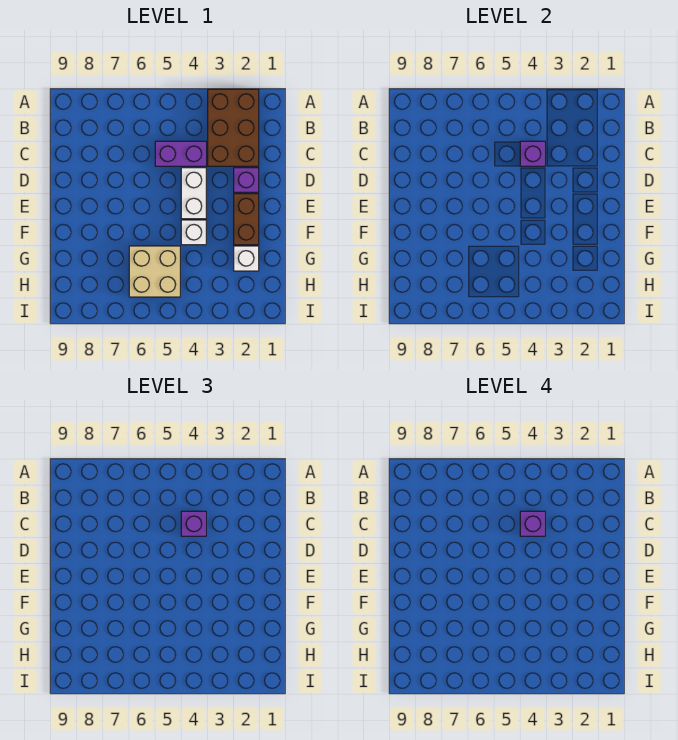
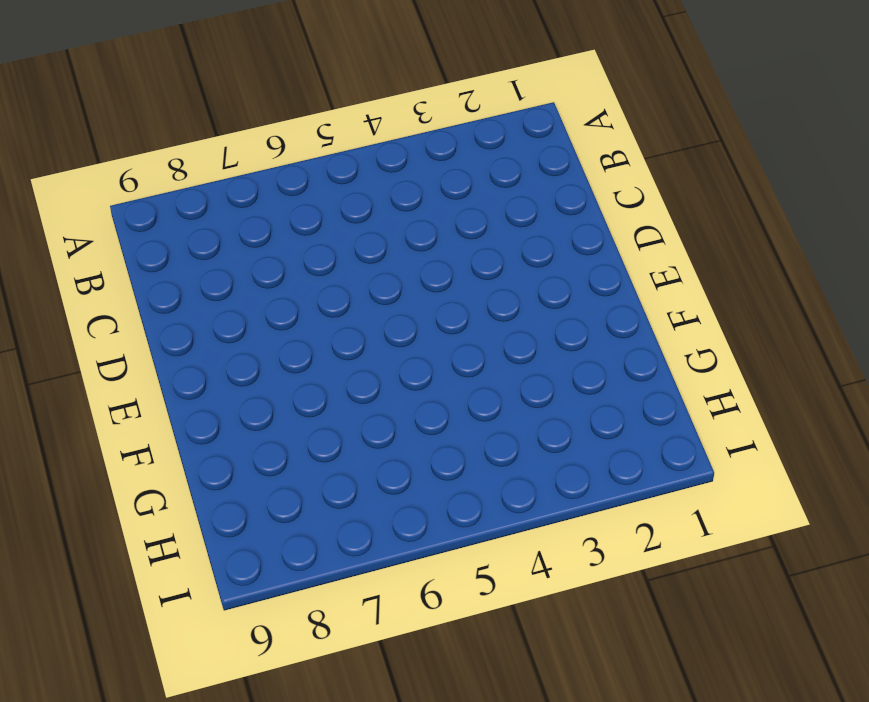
none -> brown brick A2:C3 level 1
none -> purple brick C4:C5 level 1

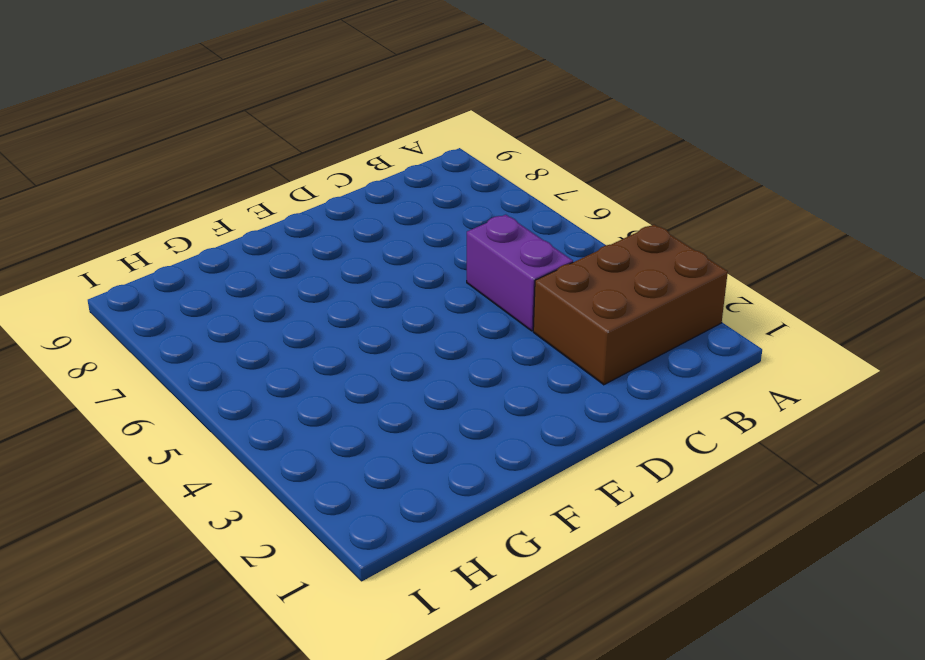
none -> purple brick D2 level 1
none -> white brick D4:E4 level 1

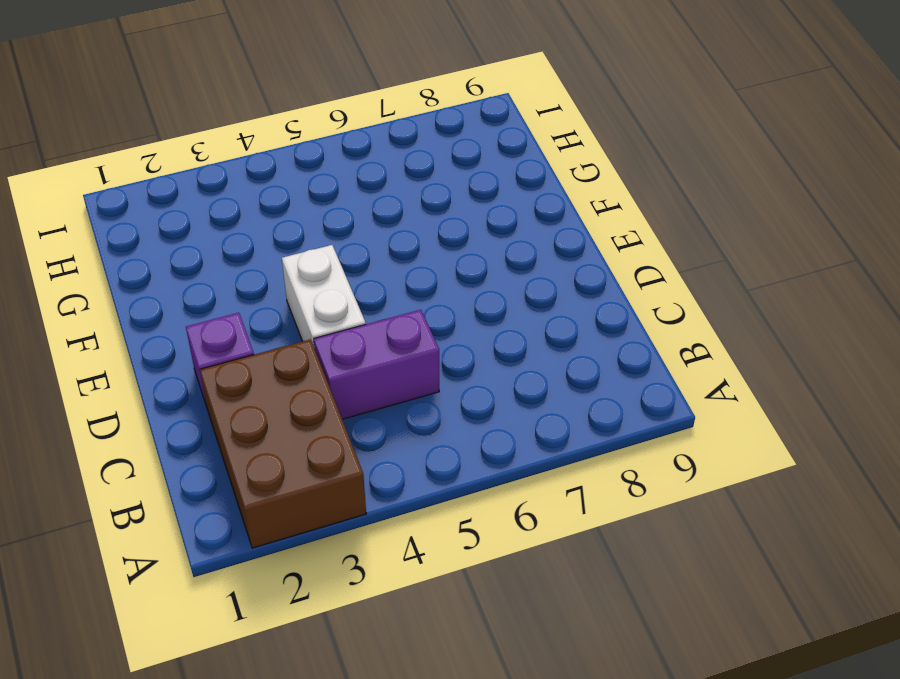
none -> brown brick E2:F2 level 1
none -> white brick F4 level 1

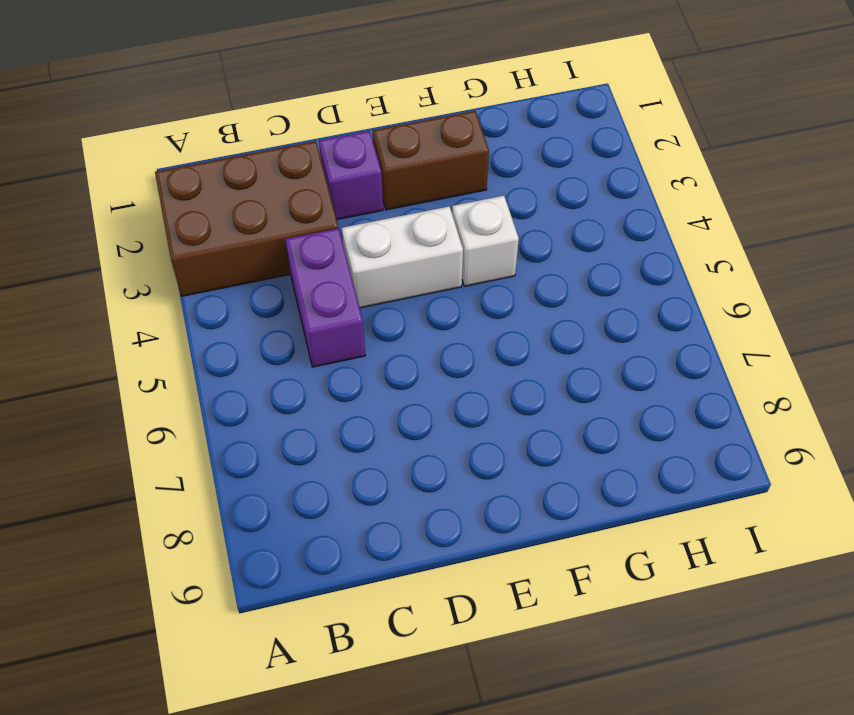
none -> white brick G2 level 1
none -> tan brick G5:H6 level 1

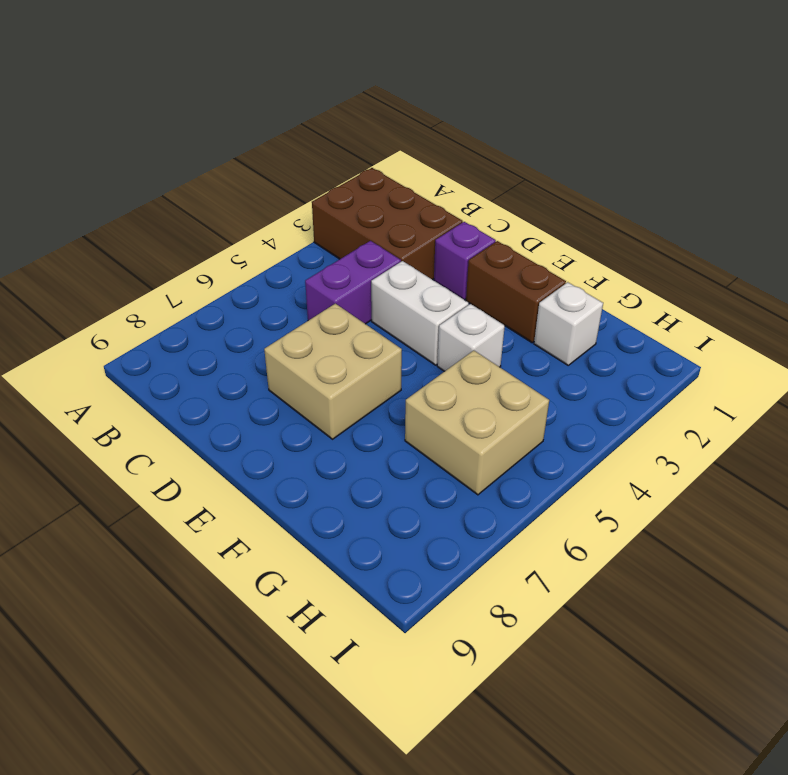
tan brick D6:E7 level 1 -> none
none -> purple brick C4 level 2
none -> purple brick C4 level 3

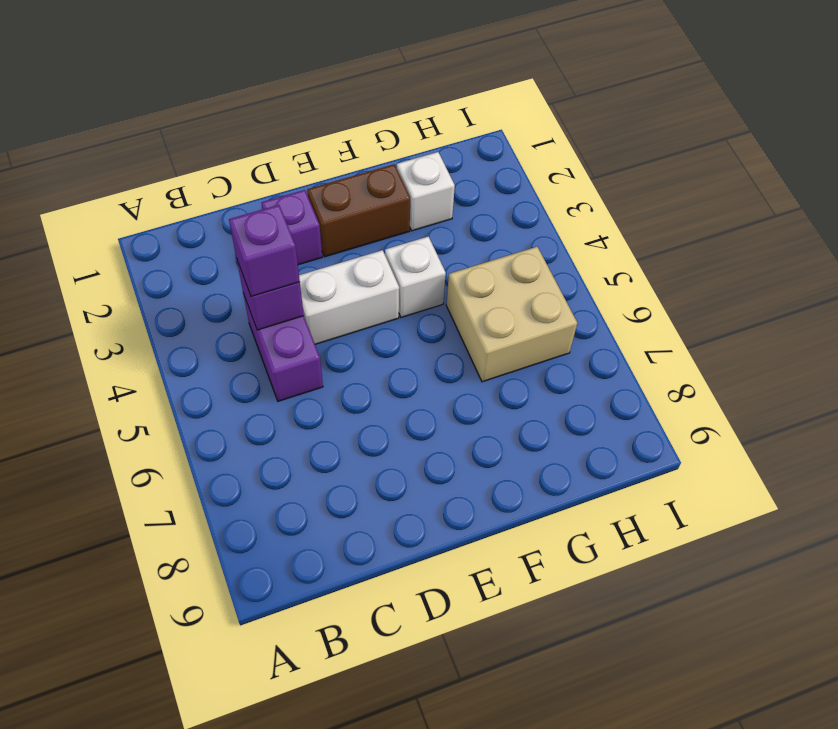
none -> brown brick A2:C3 level 1
none -> purple brick C4 level 4

